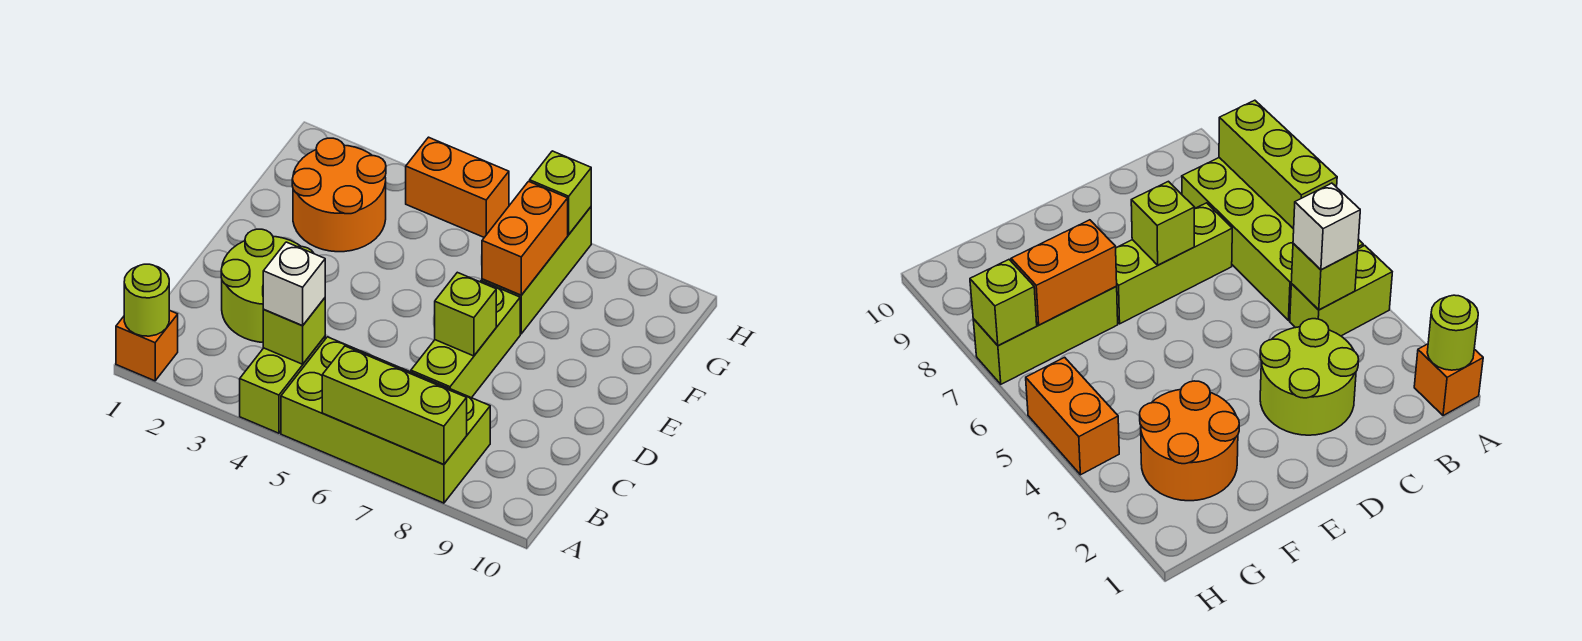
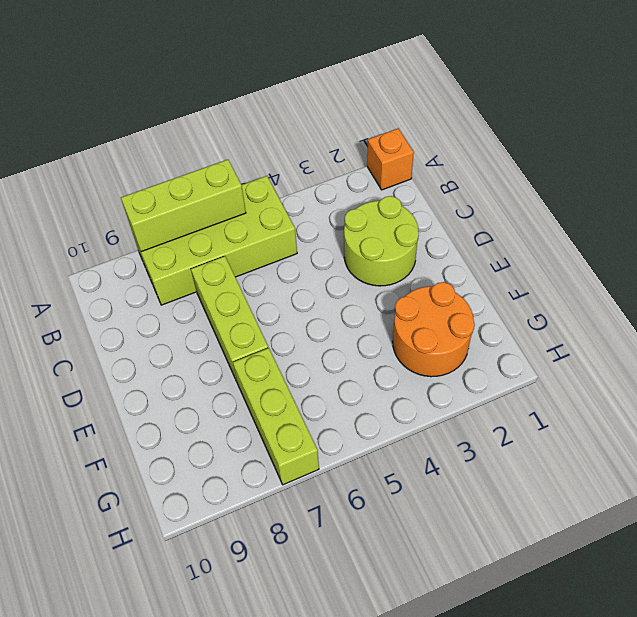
none -> lime brick A4:B4 level 1
none -> orange brick H4:H5 level 1
none -> lime round brick A1 level 2

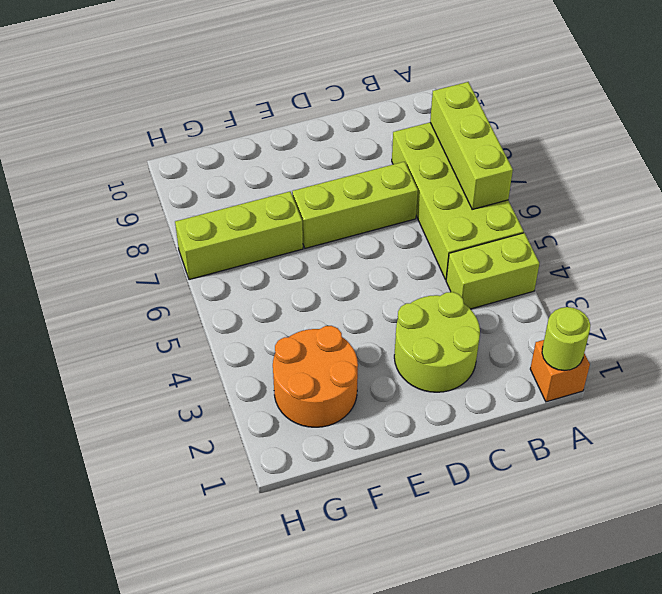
none -> orange brick H4:H5 level 1
none -> lime brick B4 level 2
none -> lime brick D7 level 2

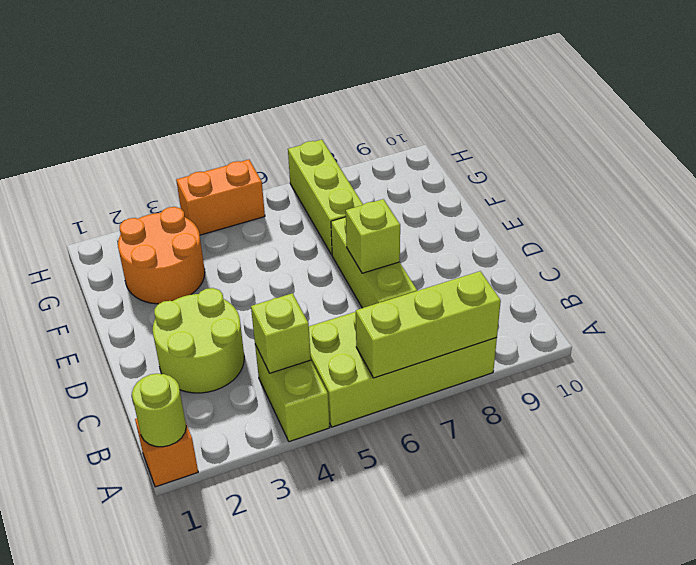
none -> orange brick F7:G7 level 2
none -> lime brick H7 level 2
none -> white brick B4 level 3

